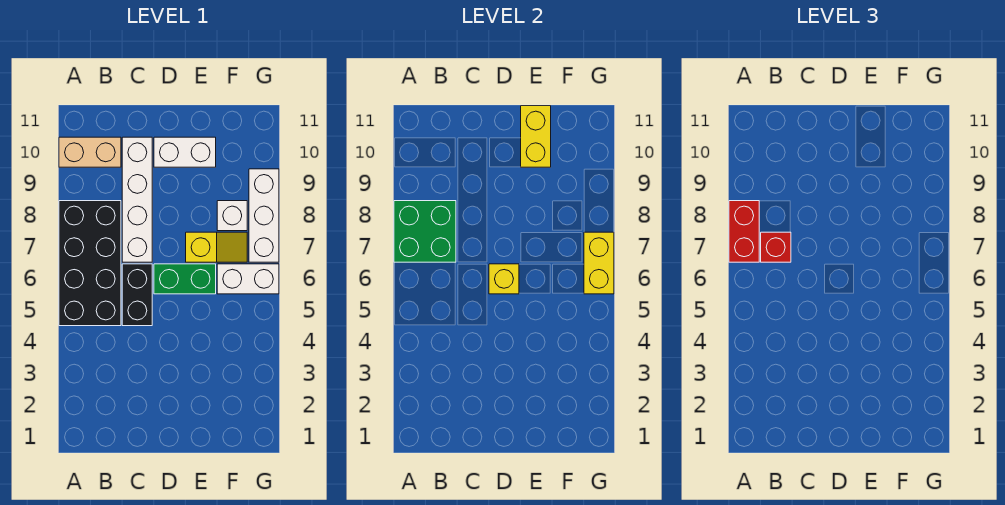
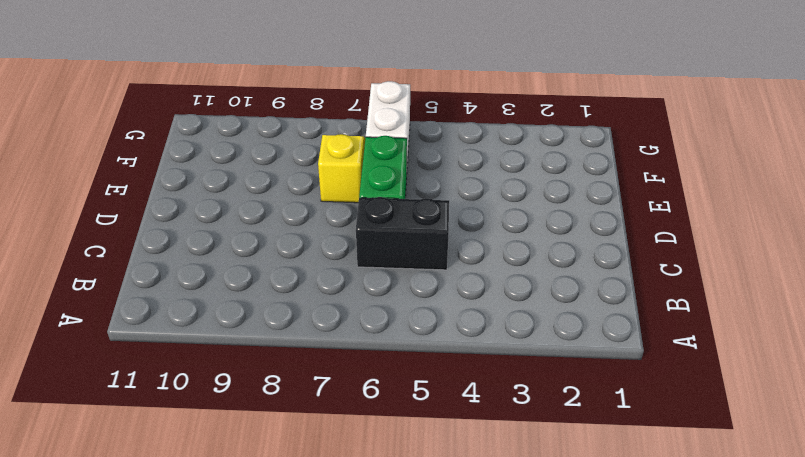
none -> black brick A5:B8 level 1
none -> tan brick A10:B10 level 1
none -> white brick C7:C10 level 1

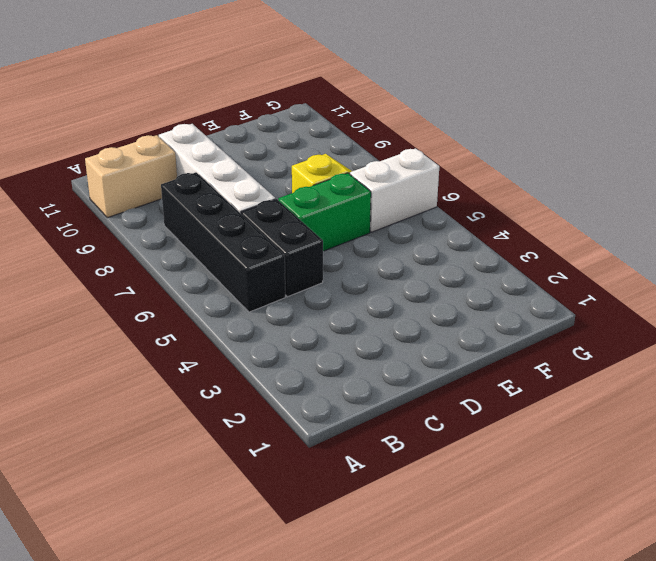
black brick B5:B8 level 1 -> black brick A5:B8 level 1
none -> white brick D10:E10 level 1
none -> white brick F8 level 1
none -> white brick G7:G9 level 1

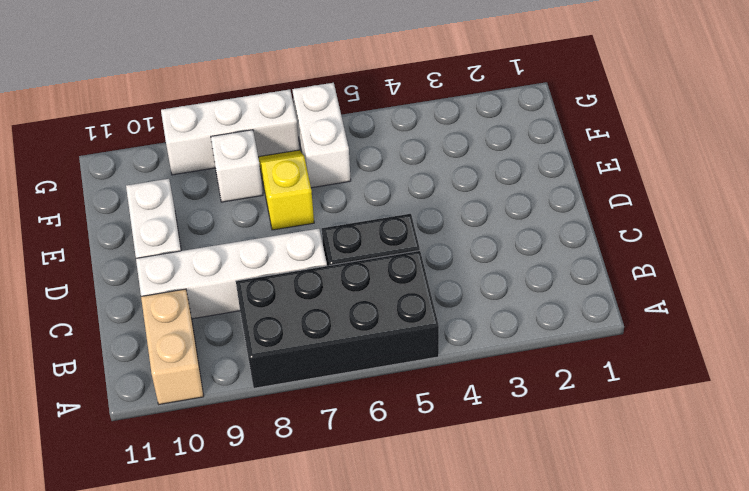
none -> green brick D6:E6 level 1
none -> green brick A7:B8 level 2
none -> yellow brick D6 level 2

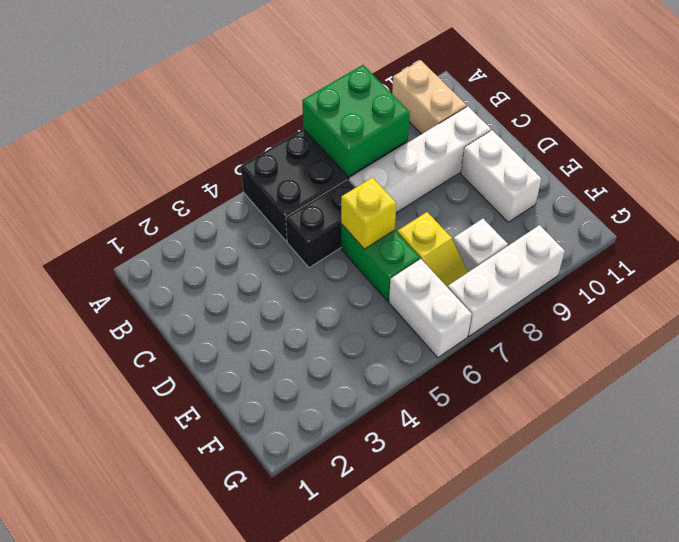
none -> yellow brick E10:E11 level 2
none -> yellow brick G6:G7 level 2
none -> red brick A7:A8 level 3

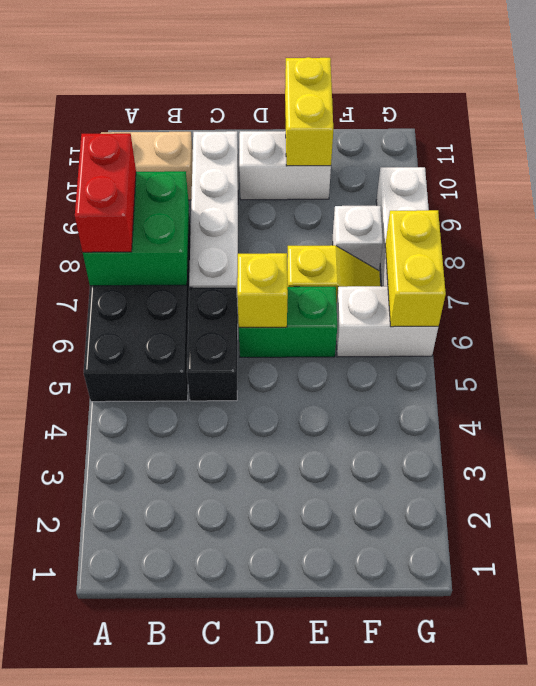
none -> red brick B7 level 3

